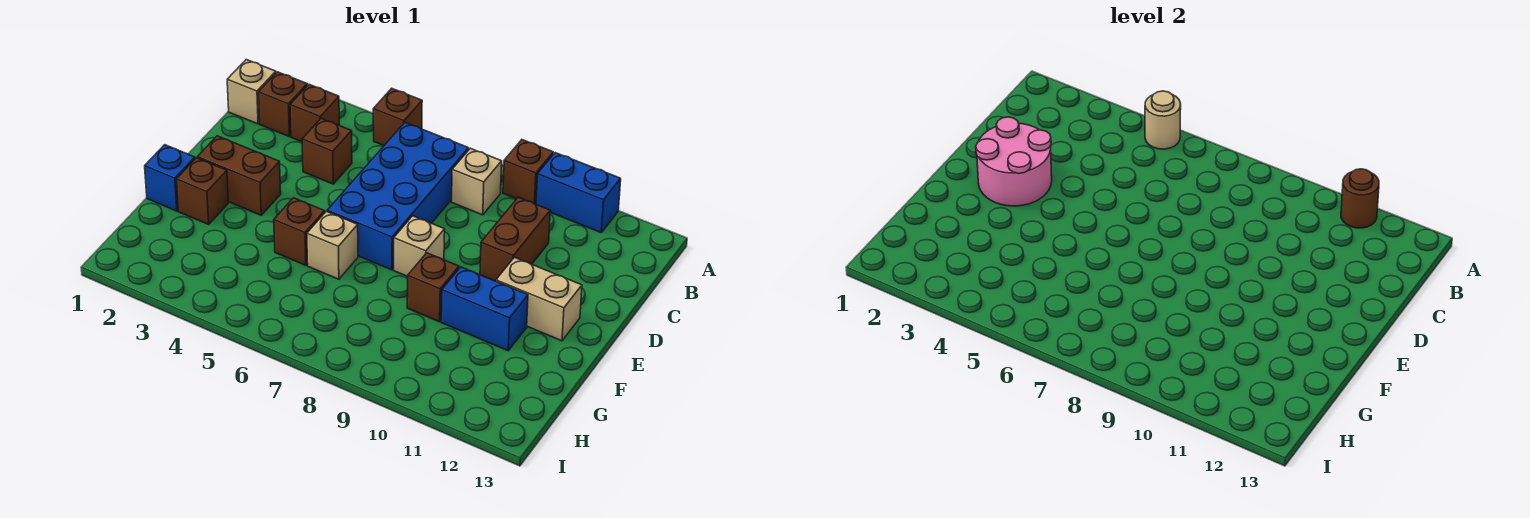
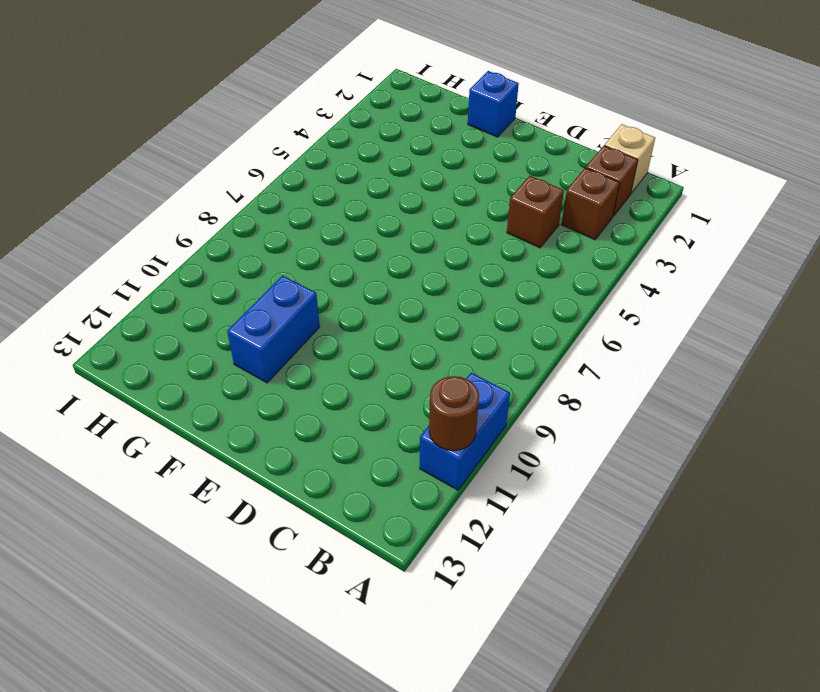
none -> brown brick A5 level 1
none -> brown brick A9 level 1
none -> blue brick B6:E7 level 1

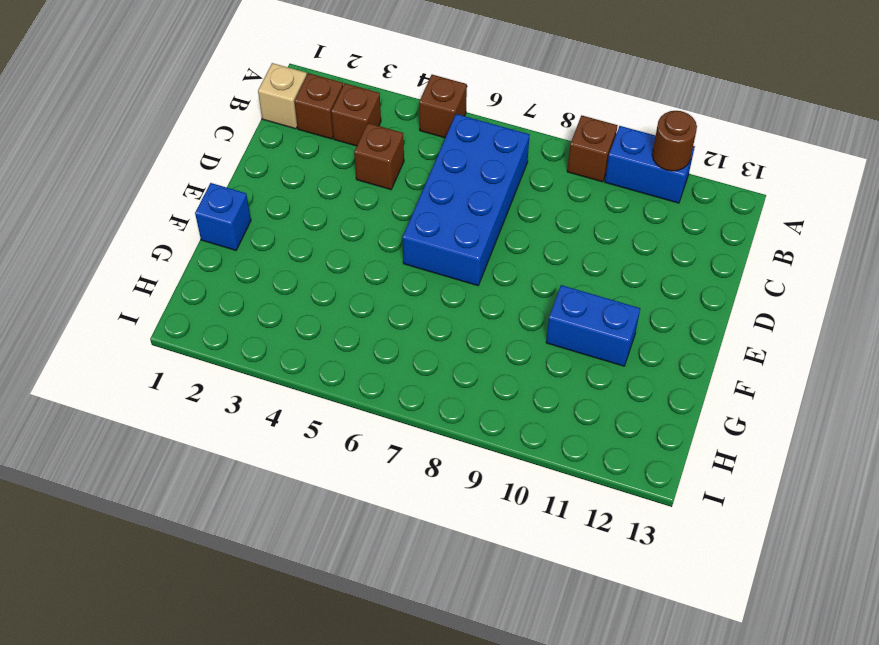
none -> tan brick B8 level 1
none -> brown brick C10:D10 level 1
none -> brown brick E2:E3 level 1

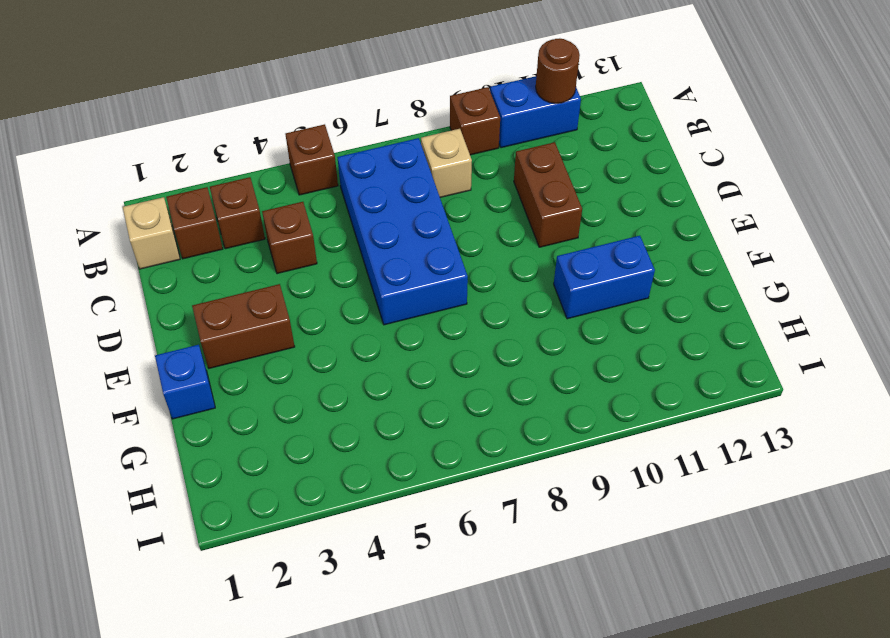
none -> tan brick E8 level 1
none -> tan brick E11:E12 level 1
none -> brown brick F2 level 1

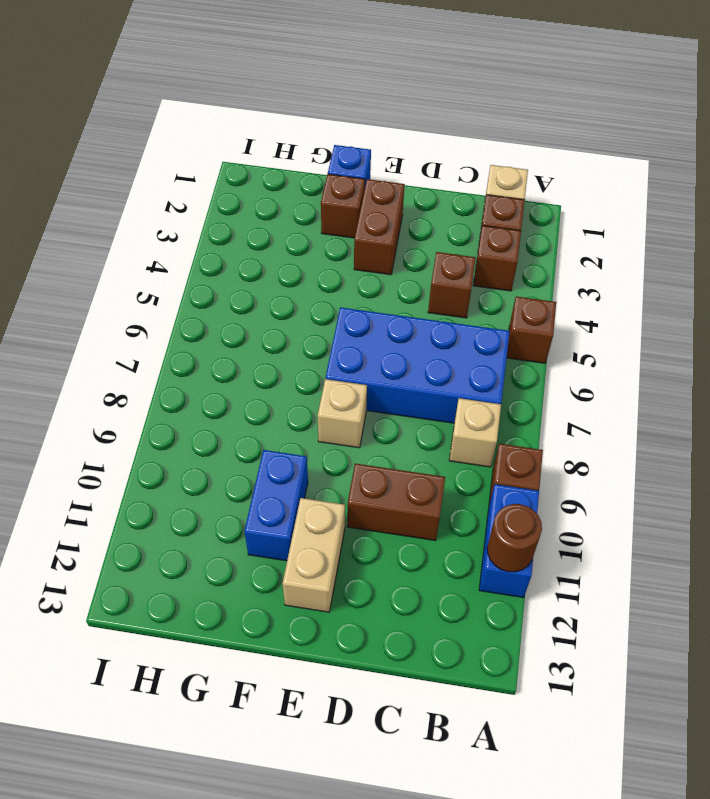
none -> brown brick F5 level 1
none -> tan brick F6 level 1
none -> brown brick F9 level 1

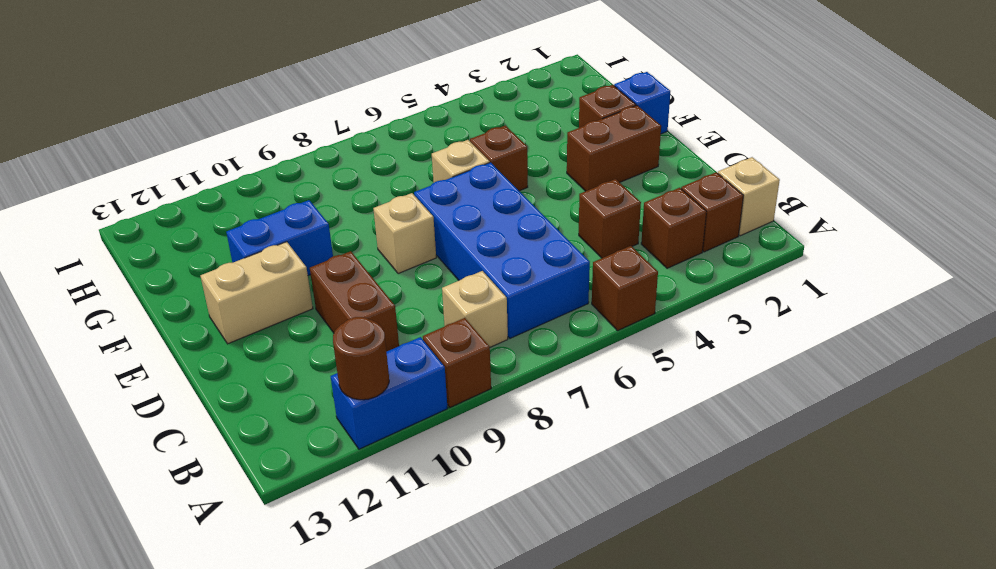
none -> brown brick F9 level 1
none -> tan round brick A5 level 2
none -> pink round brick D2:E3 level 2

